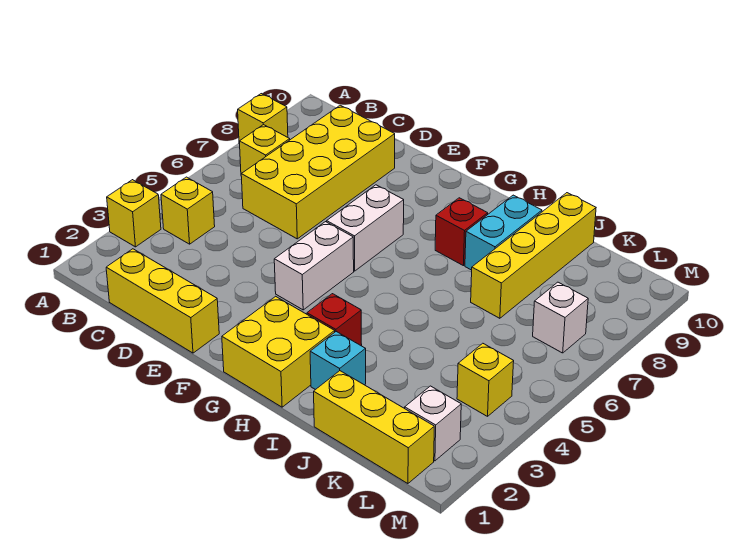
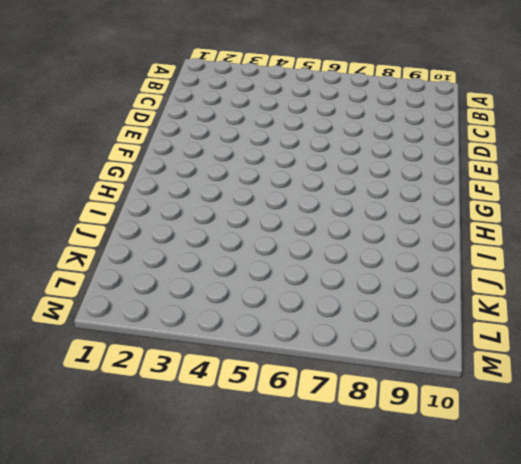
none -> yellow brick A3 level 1
none -> yellow brick A8 level 1
none -> yellow brick B4 level 1

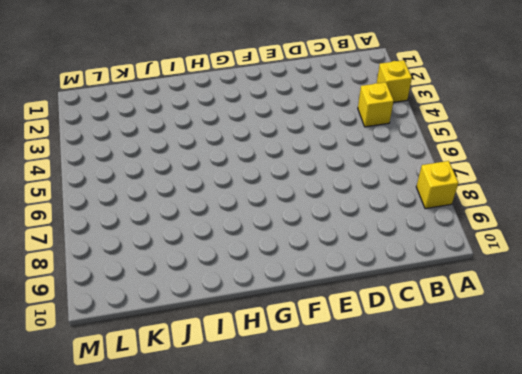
none -> yellow brick B7 level 1
none -> yellow brick C1:E1 level 1
none -> yellow brick C6:D9 level 1

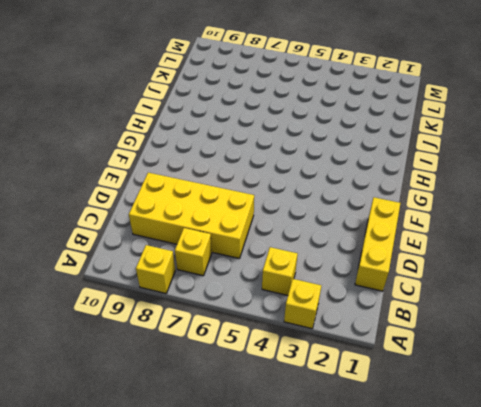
none -> white brick F4:F5 level 1
none -> white brick F6:F7 level 1
none -> yellow brick G1:H2 level 1

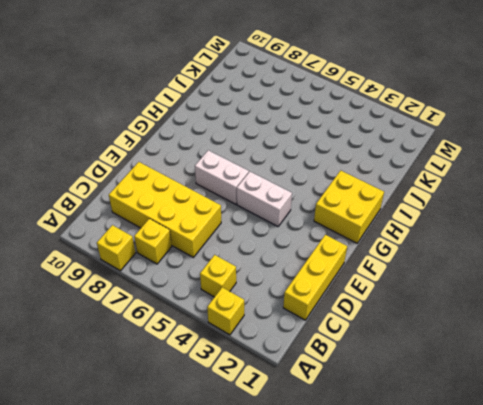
none -> red brick H3 level 1
none -> red brick H8 level 1
none -> cyan brick I2 level 1

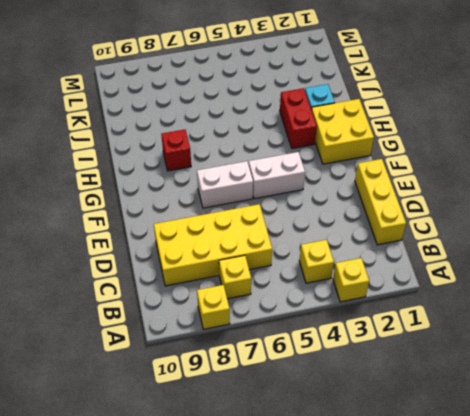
red brick H3:I3 level 1 -> red brick H3 level 1
none -> cyan brick I8:I9 level 1
none -> yellow brick J1:L1 level 1
none -> yellow brick J7:J10 level 1

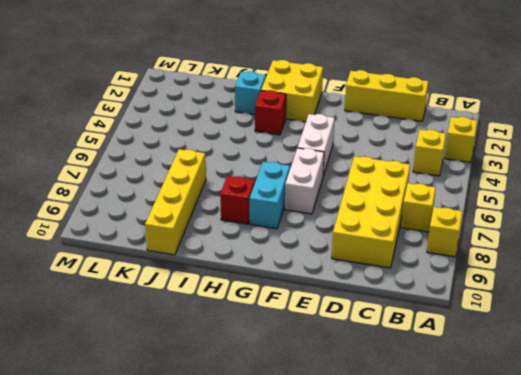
cyan brick G7:G8 level 1 -> cyan brick I8:I9 level 1
none -> yellow brick J1:L1 level 1
none -> white brick L2 level 1
none -> yellow brick L4 level 1

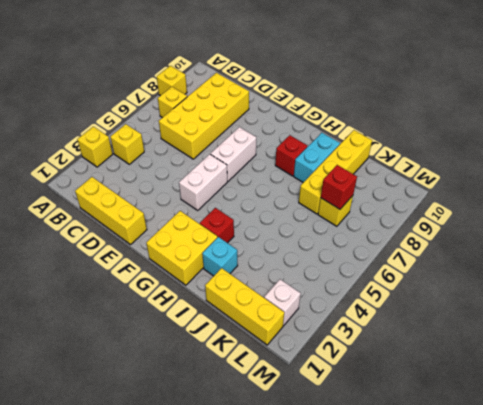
yellow brick K7 level 1 -> yellow brick L4 level 1
red brick K7 level 2 -> none
none -> white brick L7 level 1

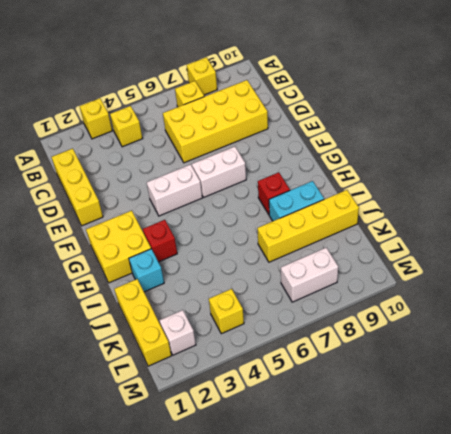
white brick L7:L8 level 1 -> white brick L7 level 1

